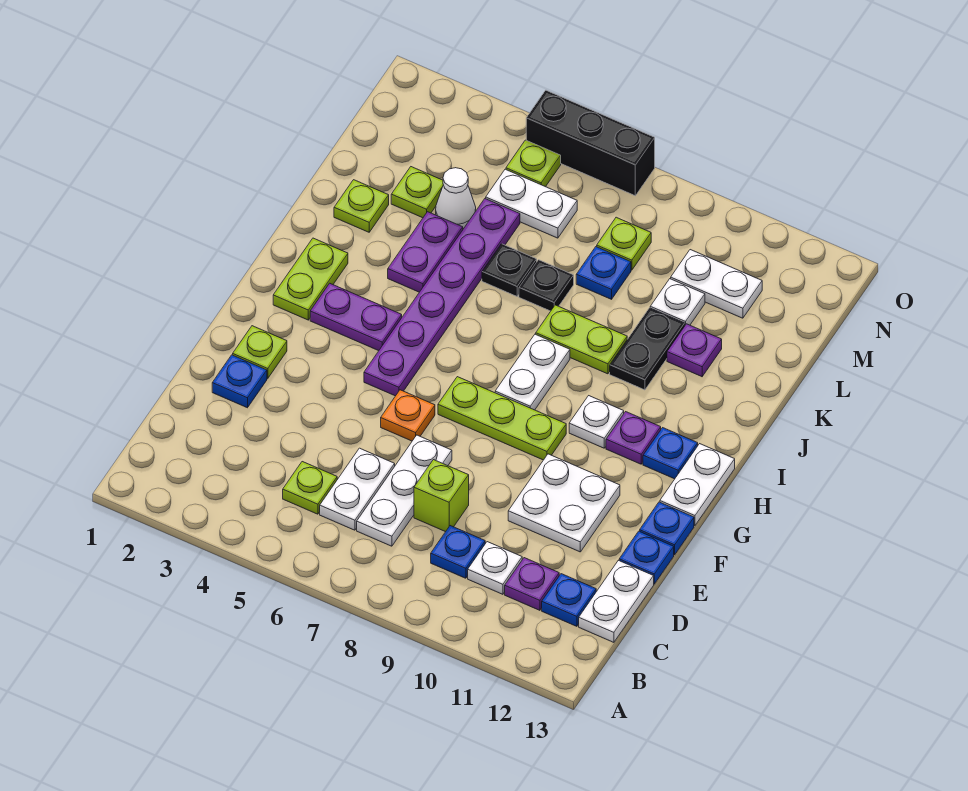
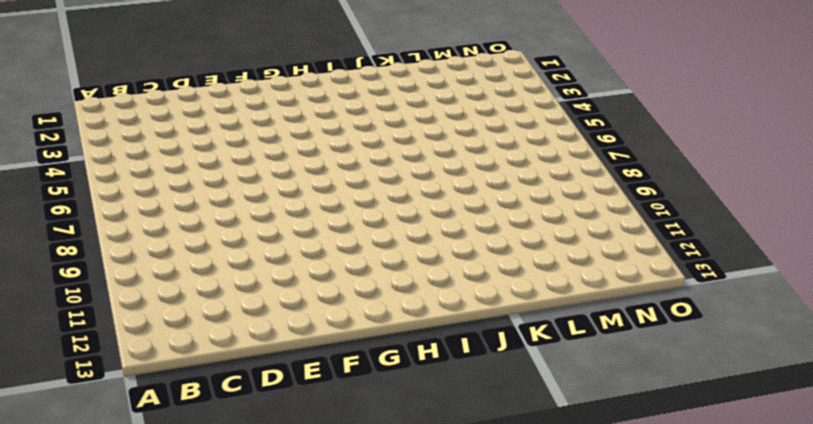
none -> lime plate C5 level 1
none -> white plate C6:D6 level 1
none -> white plate C7:E7 level 1
none -> blue plate C9 level 1

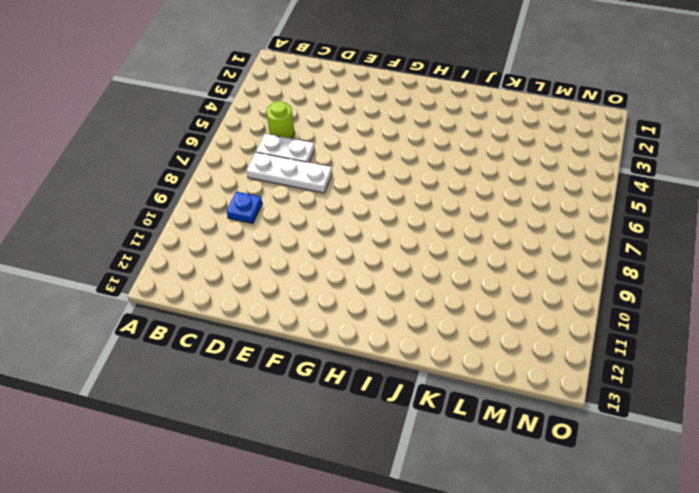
lime round brick C5 level 1 -> lime plate C5 level 1
none -> white plate C10 level 1
none -> purple plate C11 level 1
none -> blue plate C12 level 1
none -> white plate C13:D13 level 1

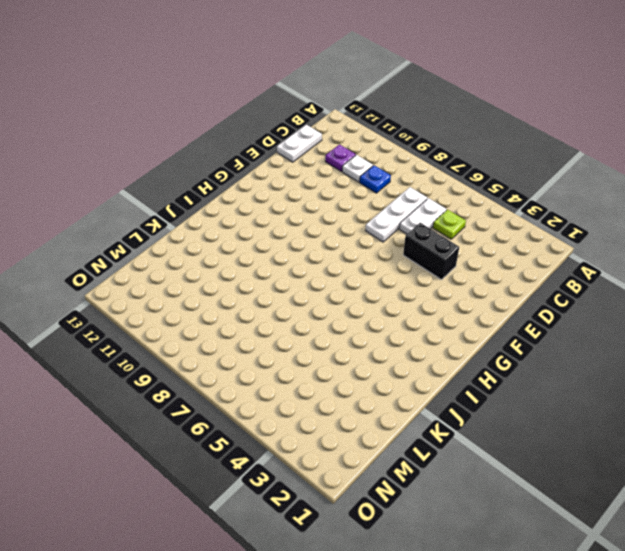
black brick E4:E5 level 1 -> none
none -> blue plate C12 level 1
none -> lime brick D8 level 1
none -> blue plate E2 level 1
none -> white plate E10:F11 level 1

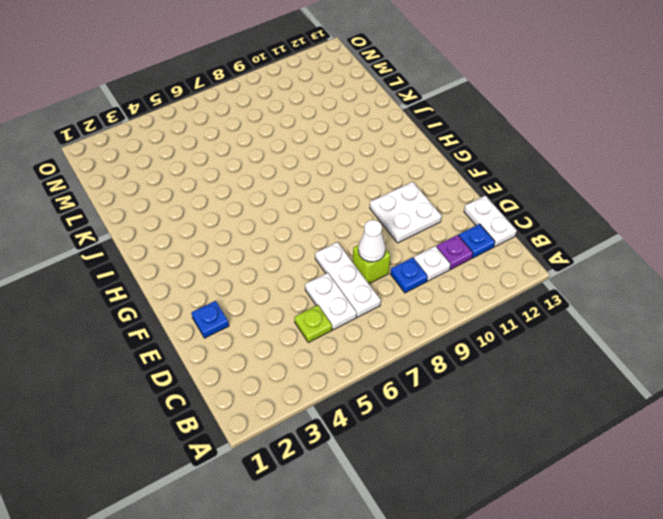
white cone D8 level 2 -> white cone L4 level 1
none -> blue plate E13 level 1
none -> lime plate F2 level 1
none -> orange plate F6 level 1
none -> blue plate F13 level 1

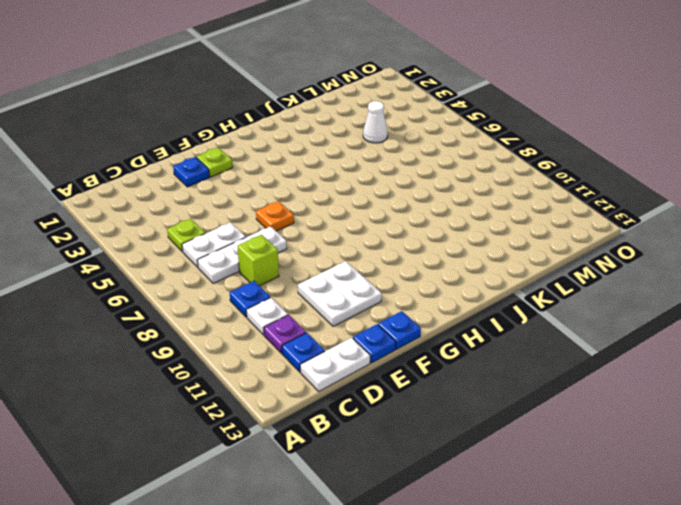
none -> purple plate G5:L5 level 1
none -> lime plate G7:G9 level 1
none -> white plate G13:H13 level 1
none -> lime plate H2:I2 level 1

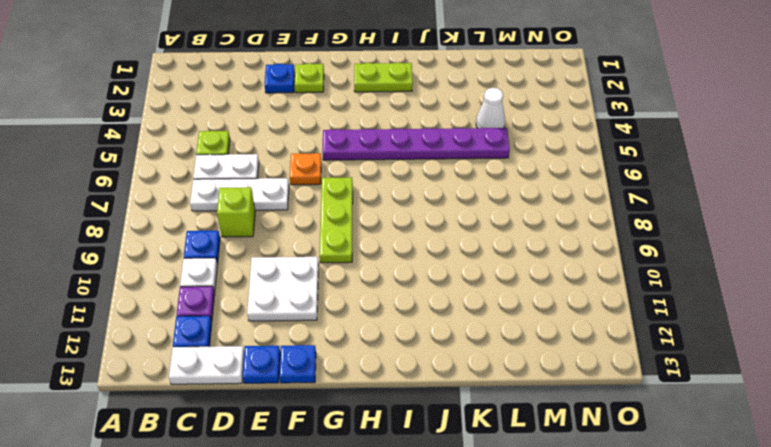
none -> white plate G13:H13 level 1
none -> purple plate H3:H4 level 1
none -> white plate H8:I8 level 1
none -> white plate H10 level 1

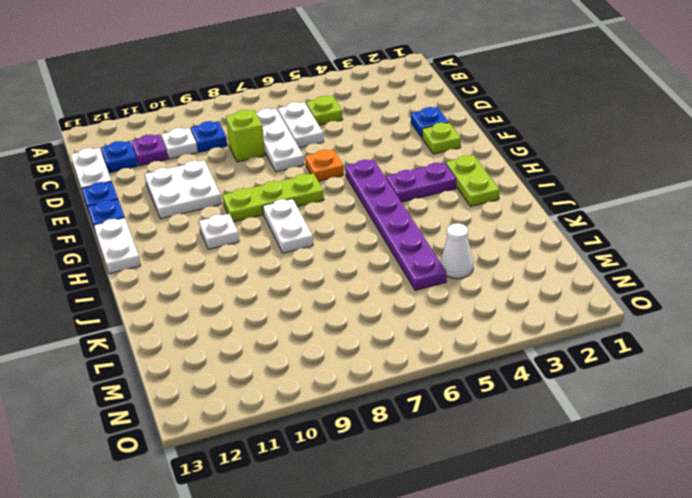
none -> purple plate H11 level 1
none -> blue plate H12 level 1
none -> purple plate J4:K4 level 1
none -> lime plate J8:J9 level 1

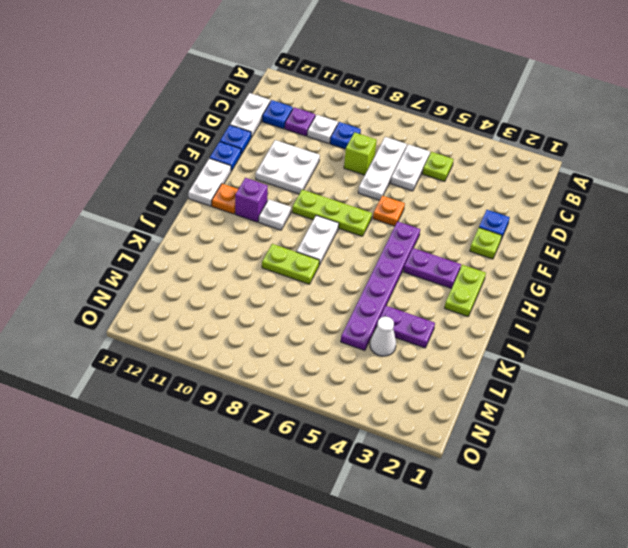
purple brick H11 level 1 -> purple plate H11 level 1
orange plate H12 level 1 -> blue plate H12 level 1
purple plate K3:K4 level 1 -> purple plate J4:K4 level 1
none -> black plate J10:K10 level 1
none -> lime plate K2 level 1
none -> black plate K6 level 1
none -> black plate K7 level 1

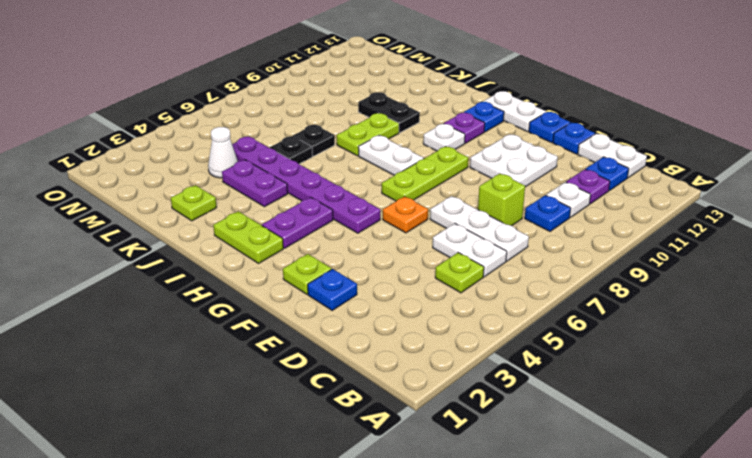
none -> purple plate K11 level 1
none -> lime plate L3 level 1
none -> blue plate L8 level 1
none -> white plate L10 level 1

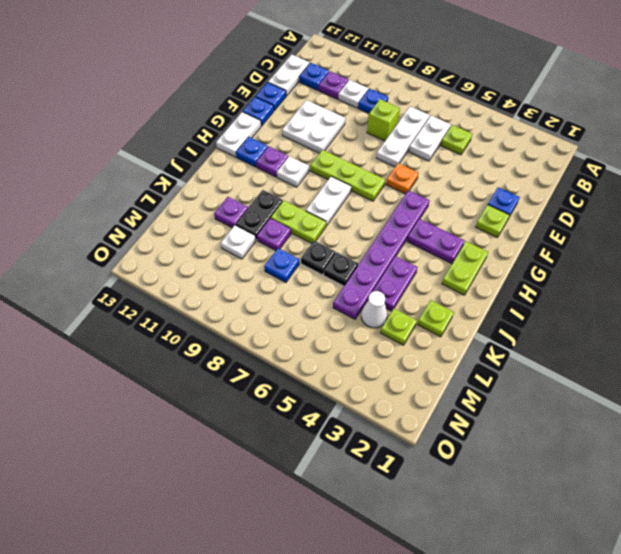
purple plate K9 level 1 -> none
none -> white plate M5:M6 level 1
none -> lime plate M8 level 1
none -> white plate M10:M11 level 1
none -> lime plate N5 level 1

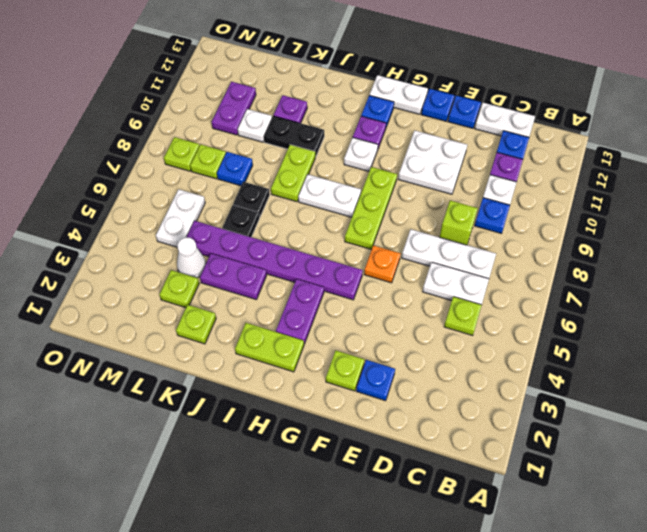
purple plate M10:M11 level 1 -> white plate M10:M11 level 1
lime plate N8 level 1 -> lime plate N5 level 1
none -> black brick O5:O7 level 1

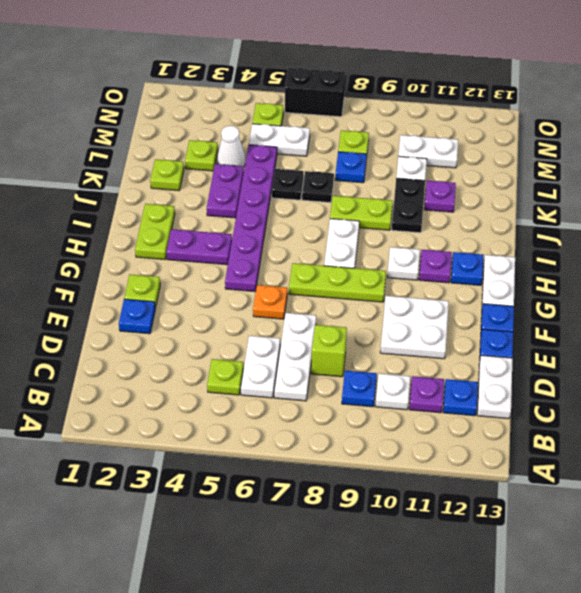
black brick O6:O7 level 1 -> black brick O5:O7 level 1

